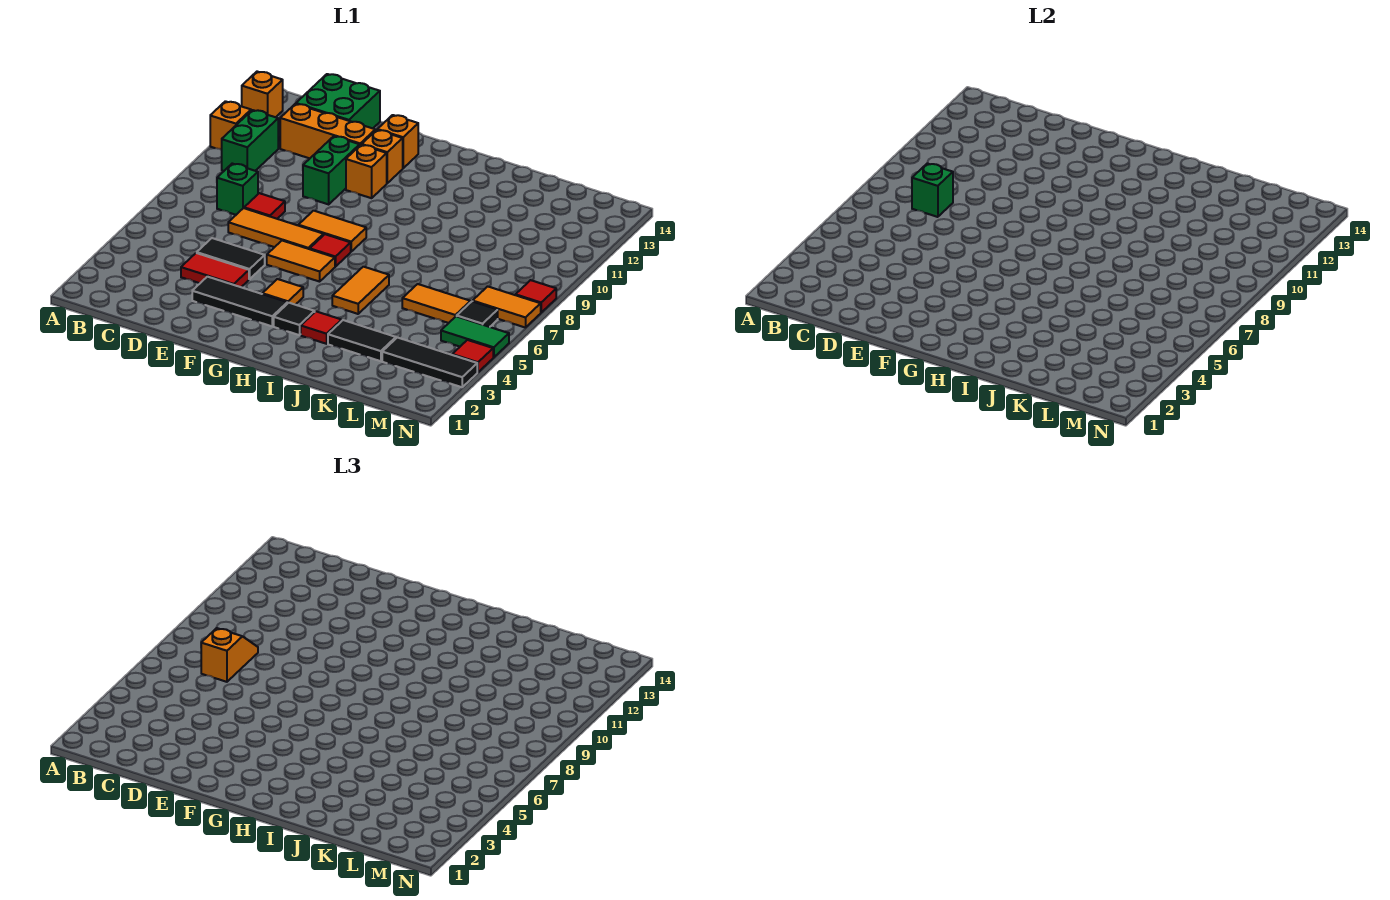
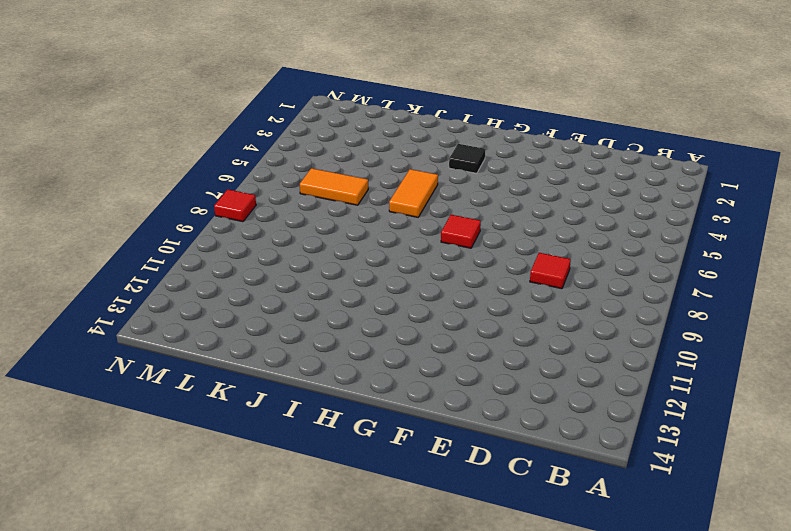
none -> orange brick A11 level 1
none -> orange brick A13 level 1
none -> green brick B10:B11 level 1
none -> green brick C8 level 1

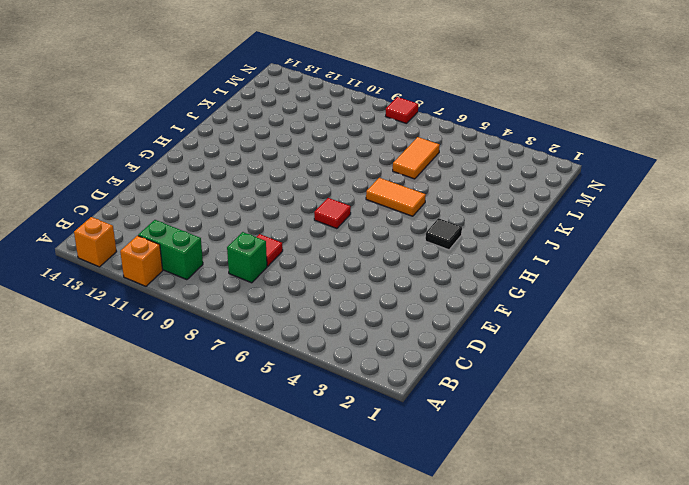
none -> orange brick C12:E12 level 1
none -> green brick C13:D14 level 1
none -> red tile D4:E4 level 1
none -> black tile D5:E5 level 1

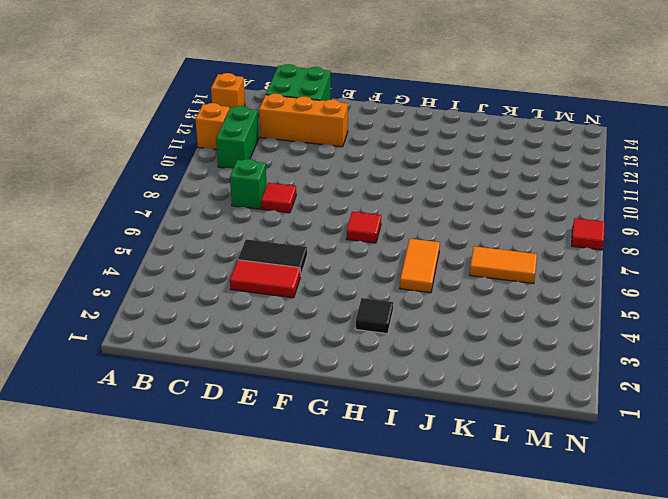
none -> orange tile D7:F7 level 1
none -> black tile E3:G3 level 1
none -> green brick E10:E11 level 1
none -> orange tile F6:G6 level 1

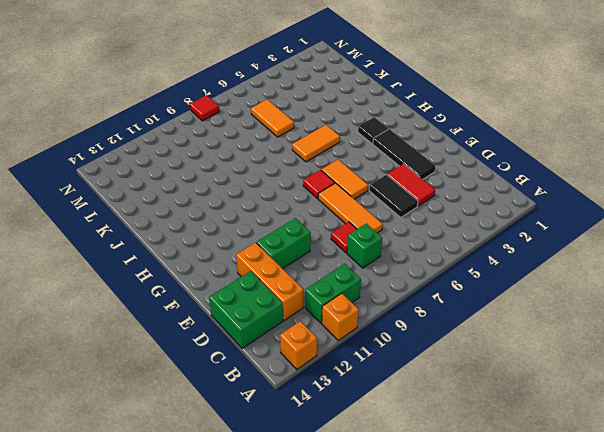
none -> orange tile F8:G8 level 1
none -> orange brick F11 level 1
none -> orange brick F12 level 1
none -> orange brick F13 level 1

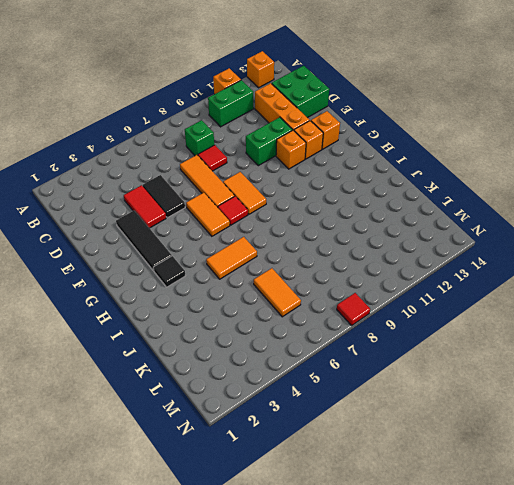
none -> orange tile G4 level 1
none -> red tile I3 level 1
none -> black tile J3:K3 level 1
none -> black tile L3:N3 level 1

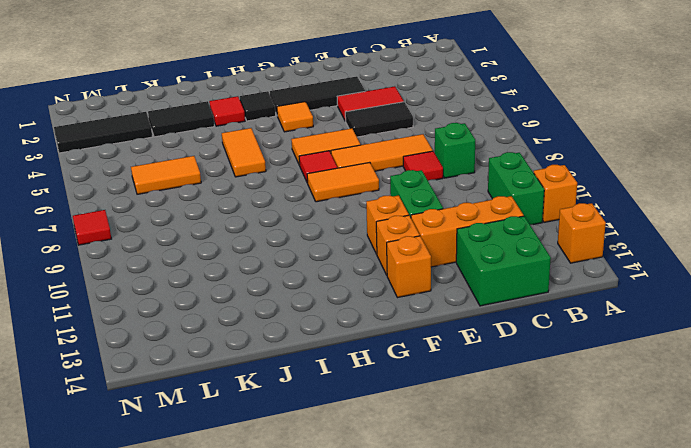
none -> green tile M5:N5 level 1
none -> black tile M6 level 1
none -> orange tile M7:N7 level 1
none -> red tile N4 level 1

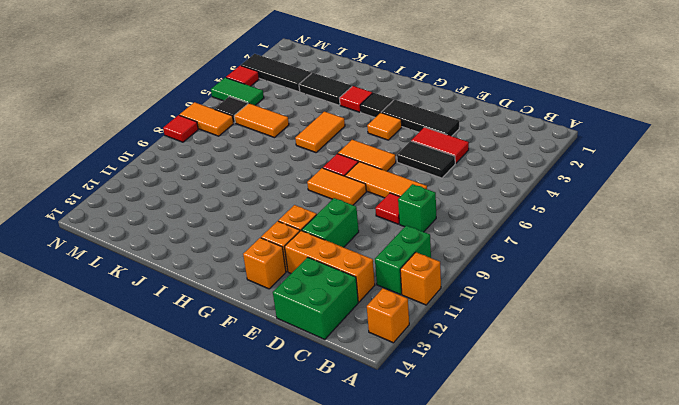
none -> green brick C8 level 2
none -> orange slope C7:C8 level 3 top 7

